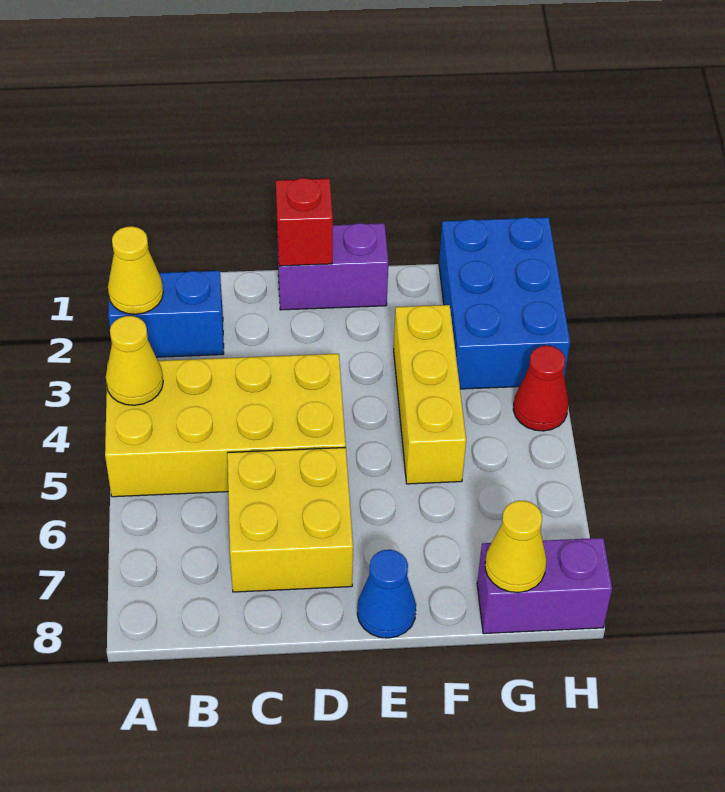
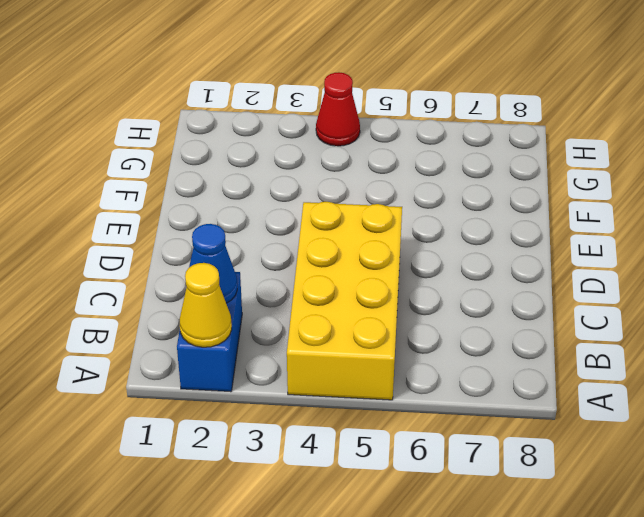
blue cone B2 level 2 -> blue cone E8 level 1
none -> yellow brick C6:D7 level 1
none -> purple brick D1:E1 level 1
none -> yellow brick F3:F5 level 1

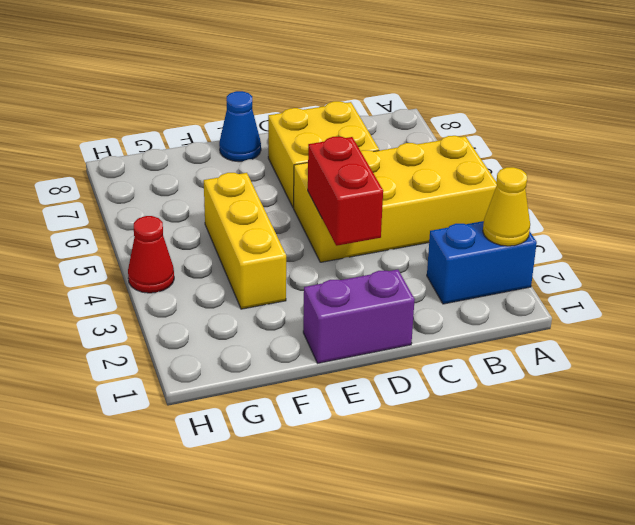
red brick D3:D4 level 2 -> none
none -> blue brick G1:H3 level 1
none -> purple brick G8:H8 level 1
none -> yellow cone A4 level 2

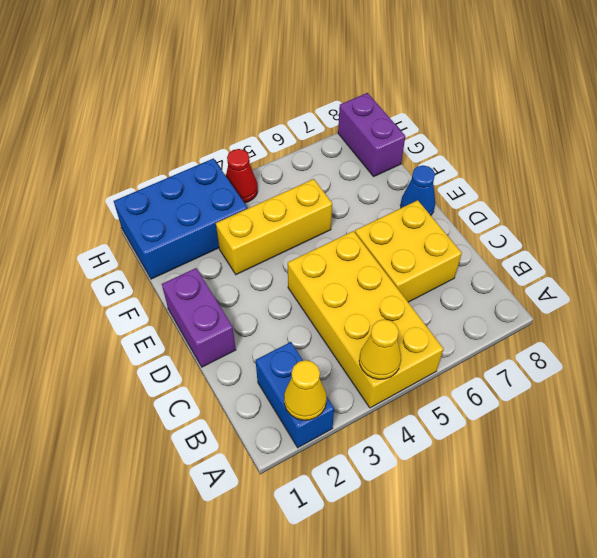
none -> red brick D1 level 2
none -> yellow cone G8 level 2

